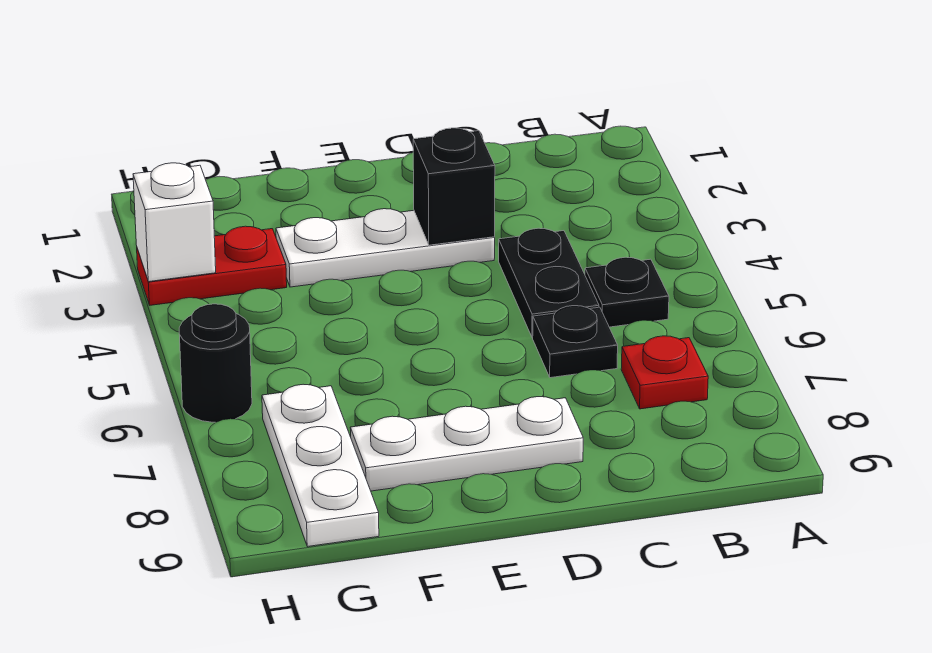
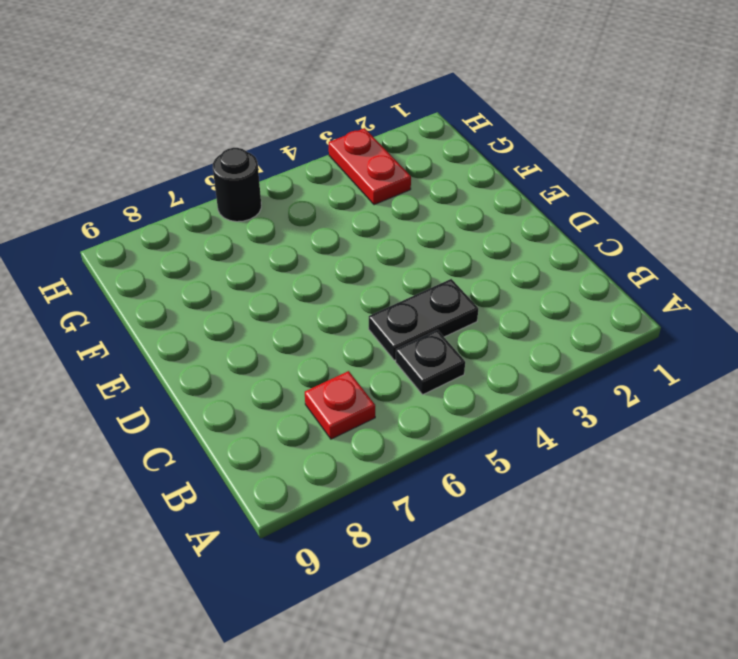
none -> black plate C6 level 1
none -> white plate D3:F3 level 1

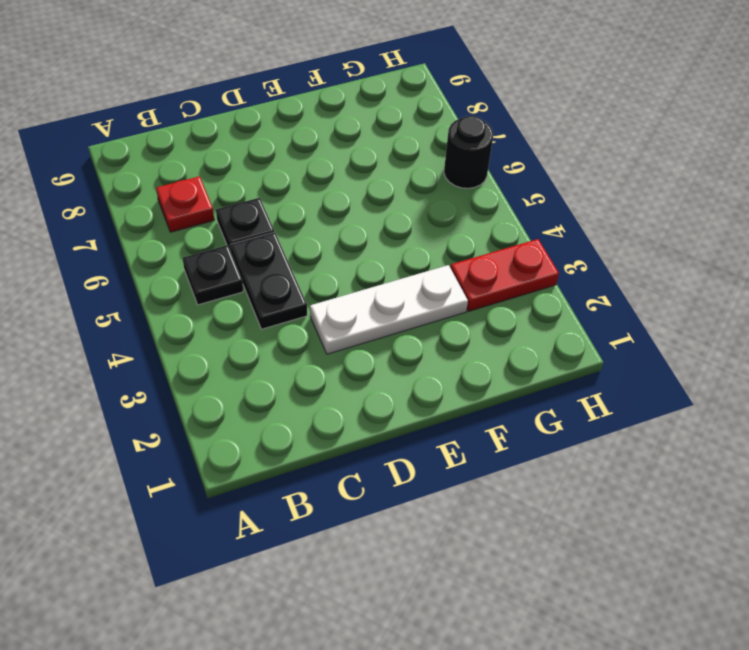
none -> white plate D8:F8 level 1
none -> white plate G7:G9 level 1

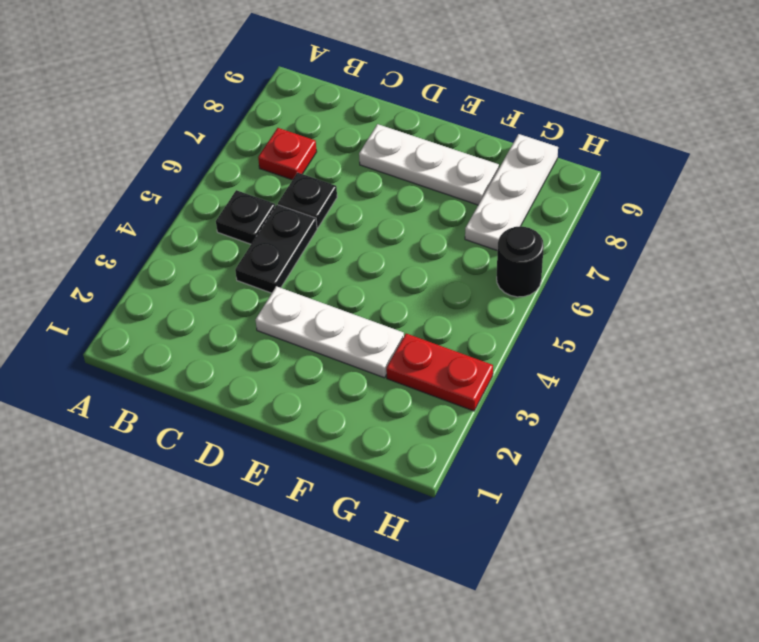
none -> black brick D3 level 2
none -> white brick H3 level 2

